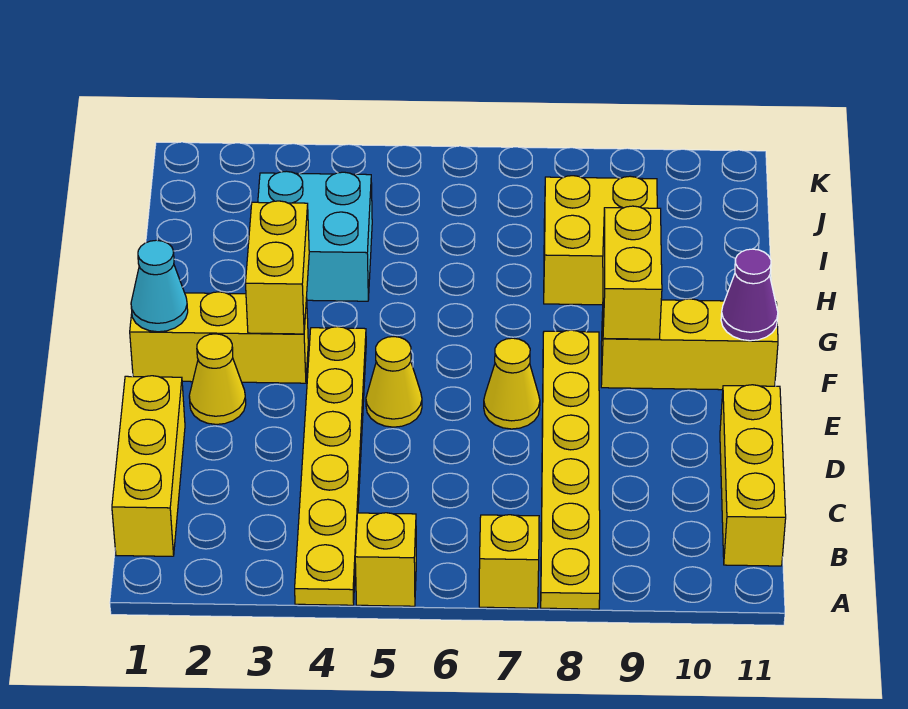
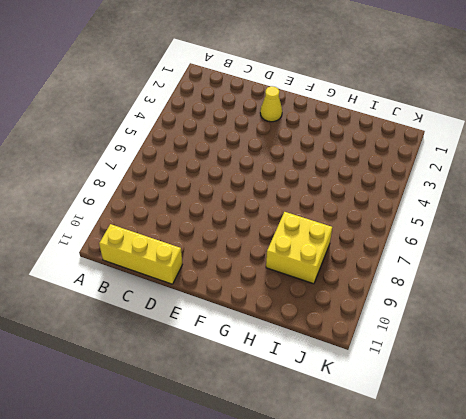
none -> yellow plate A4:F4 level 1
none -> yellow brick A5 level 1
none -> yellow brick A7 level 1

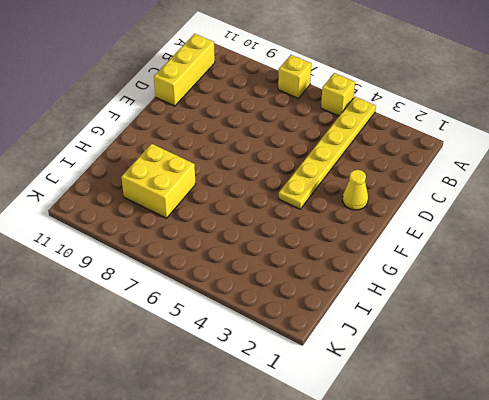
none -> yellow plate A8:F8 level 1
none -> yellow brick B1:D1 level 1
none -> yellow cone E5 level 1

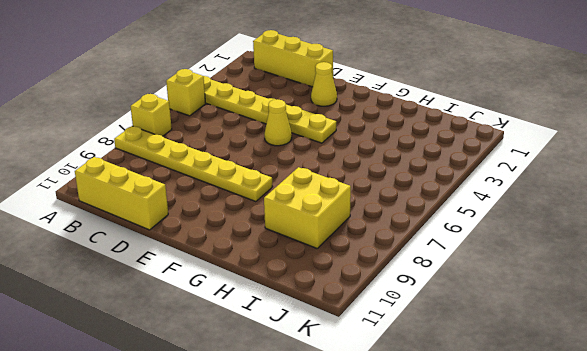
none -> yellow cone E7 level 1
none -> yellow brick F1:F3 level 1
none -> yellow brick F9:F11 level 1

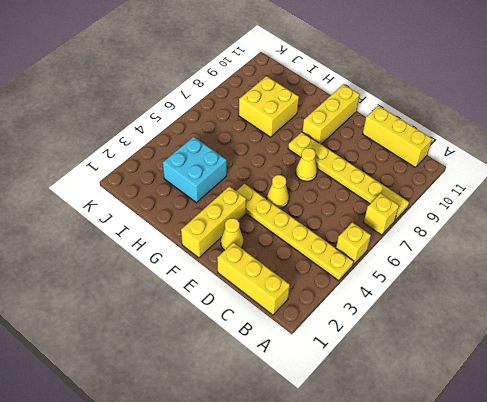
none -> cyan cone F1 level 2
none -> yellow brick F3:G3 level 2
none -> yellow brick F9:G9 level 2

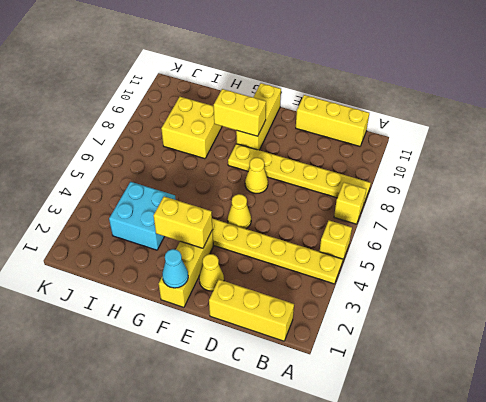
none -> purple cone F11 level 2

